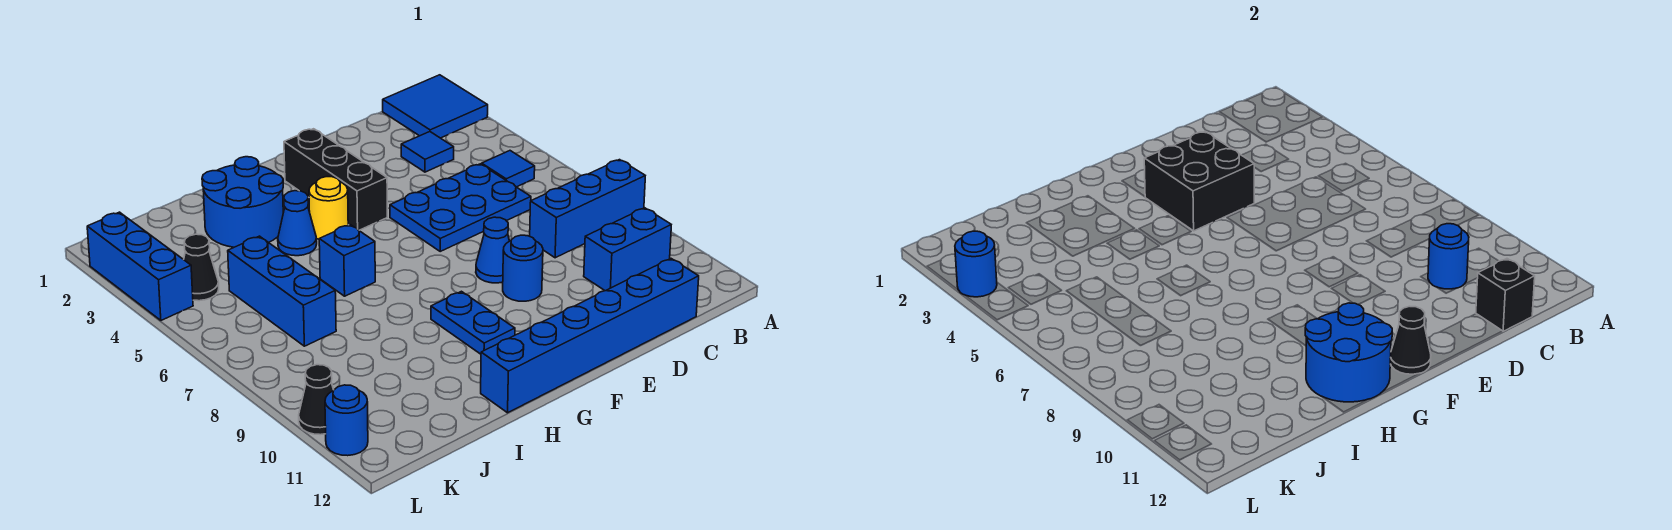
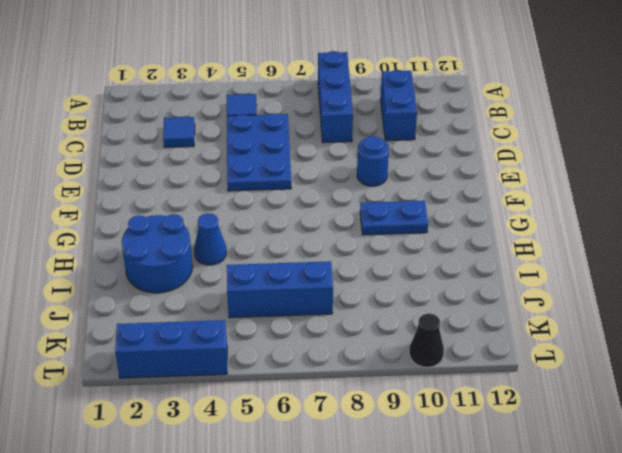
none -> blue tile A1:B2 level 1
none -> blue brick C12:H12 level 1
none -> blue cone E8 level 1

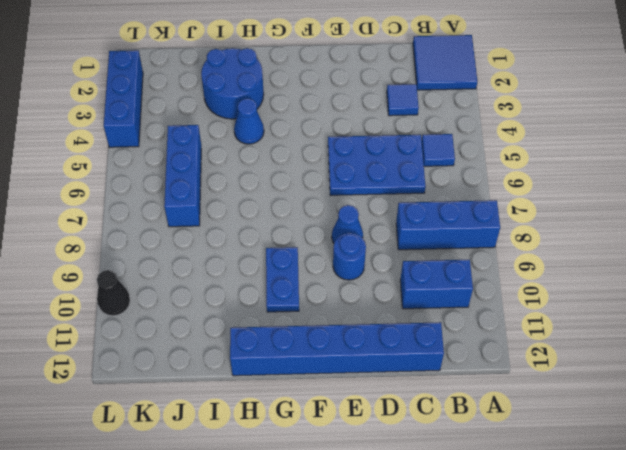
none -> black brick F2:F4 level 1
none -> yellow round brick G4 level 1
none -> blue brick H6 level 1

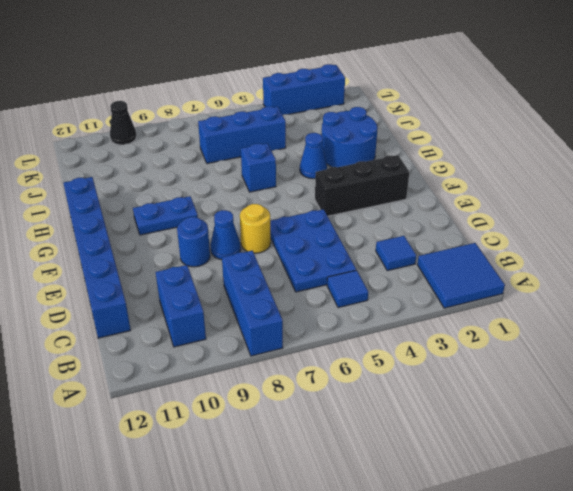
yellow round brick E7 level 1 -> yellow round brick G4 level 1
none -> black cone K4 level 1
none -> blue round brick L11 level 1
none -> blue round brick C10 level 2

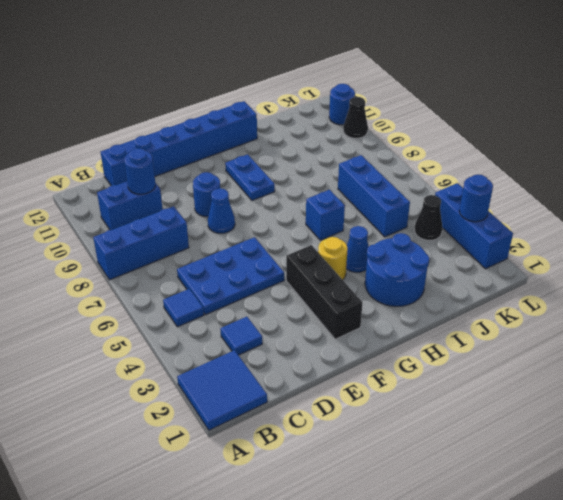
none -> black brick C12 level 2
none -> black brick E3:F4 level 2
none -> black cone F12 level 2

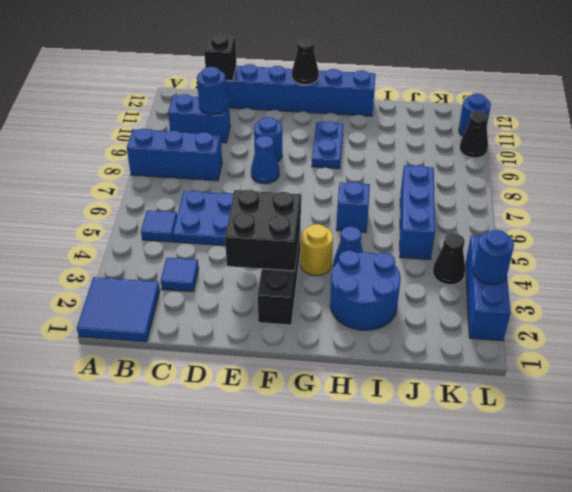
none -> blue round brick G11:H12 level 2

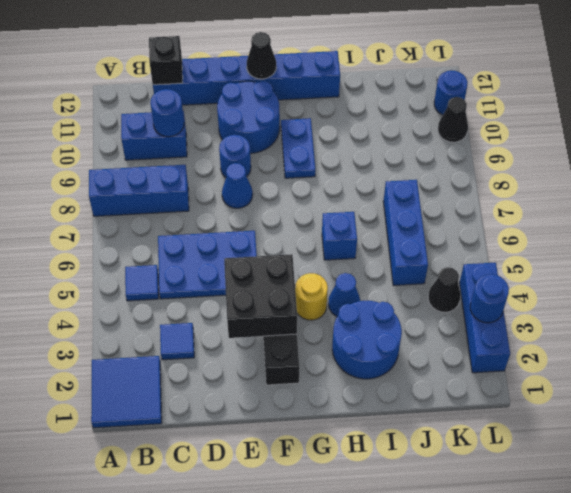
blue round brick E10:F11 level 1 -> blue round brick G11:H12 level 2

